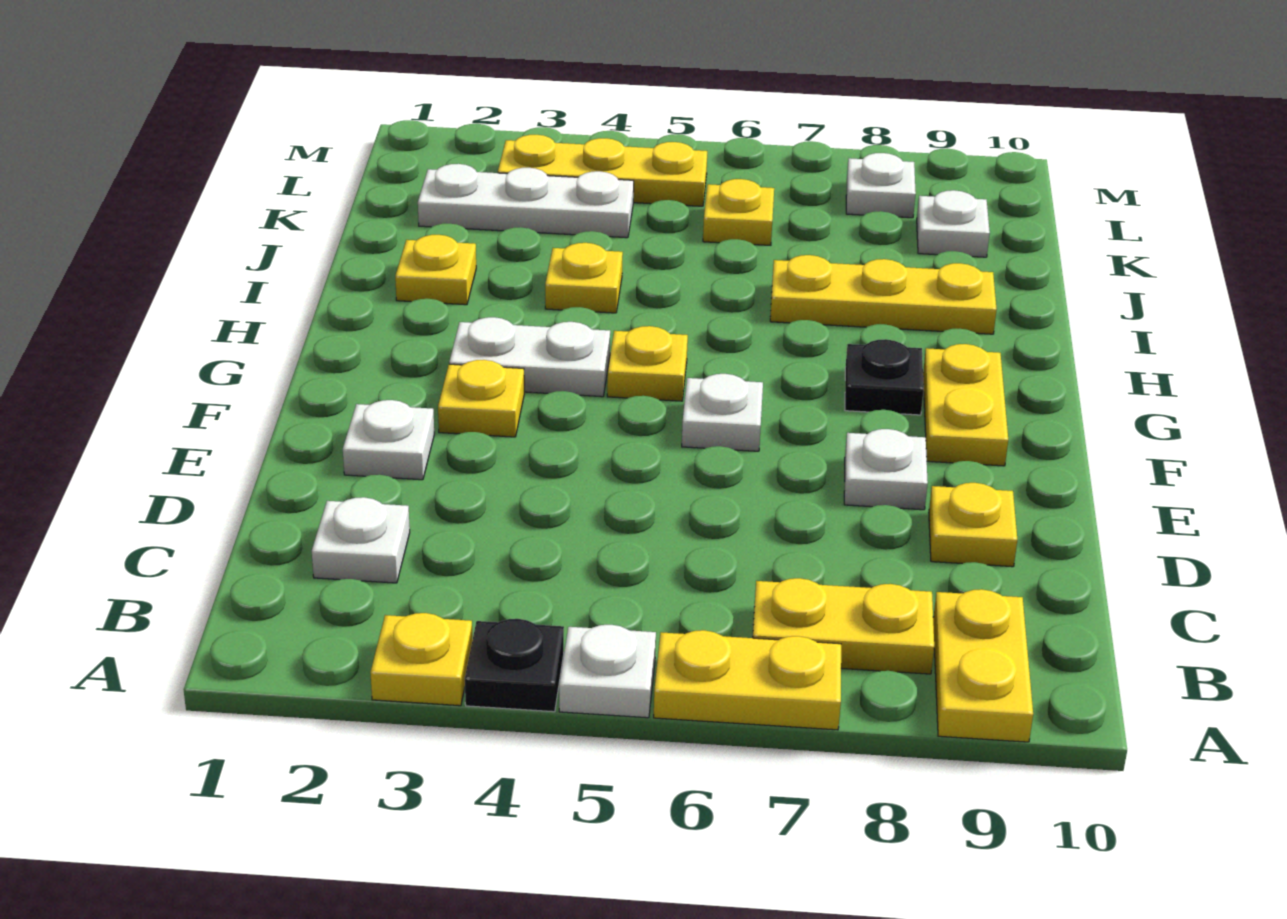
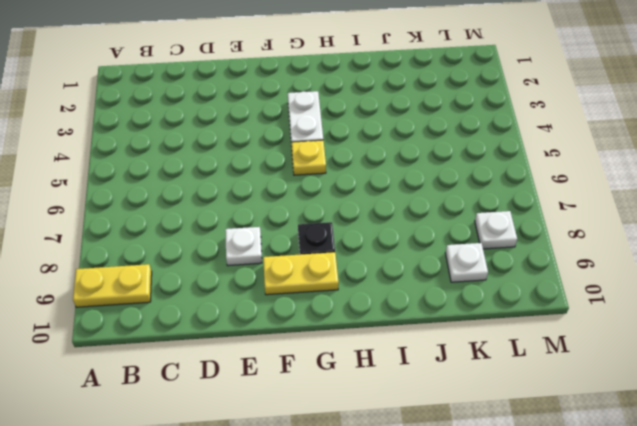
none -> yellow plate A3 level 1
none -> black plate A4 level 1
none -> white plate A5 level 1

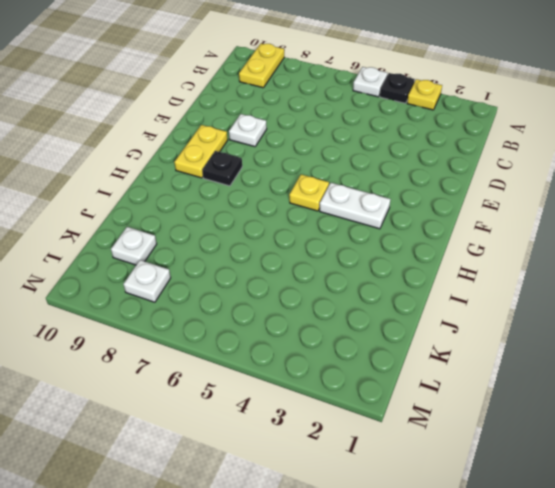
none -> yellow plate A6:A7 level 1
none -> yellow plate B7:B8 level 1
none -> white plate C2 level 1

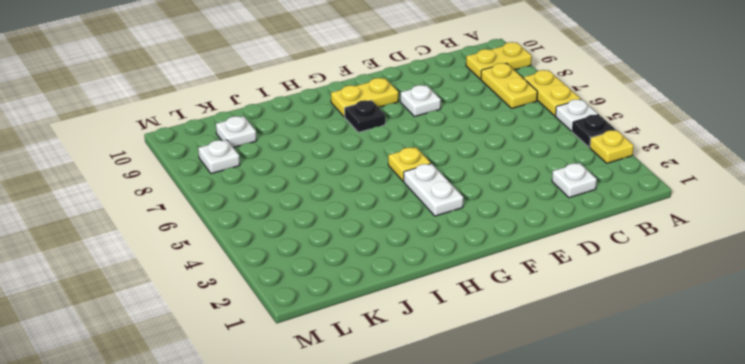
none -> yellow plate D9 level 1
none -> white plate E2 level 1
none -> yellow plate F3 level 1

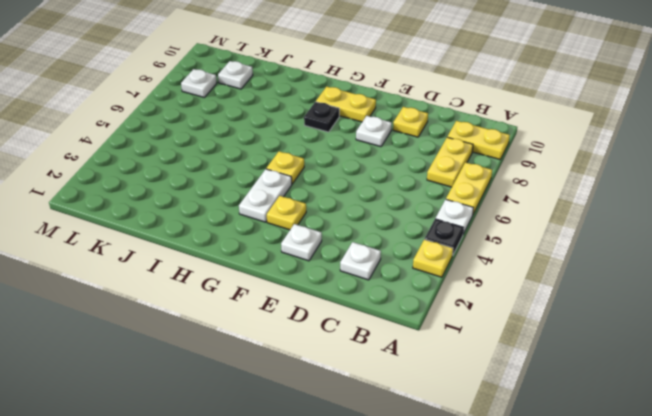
none -> white plate F6 level 1
none -> yellow plate I2 level 1
none -> yellow plate I4 level 1

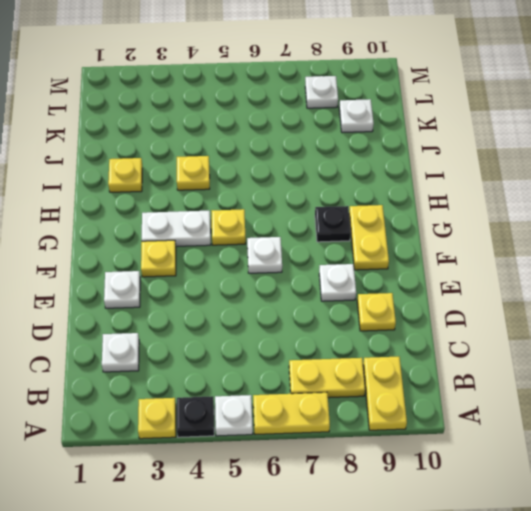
none -> yellow plate I7:I9 level 1
none -> white plate K2:K4 level 1
none -> yellow plate K6 level 1

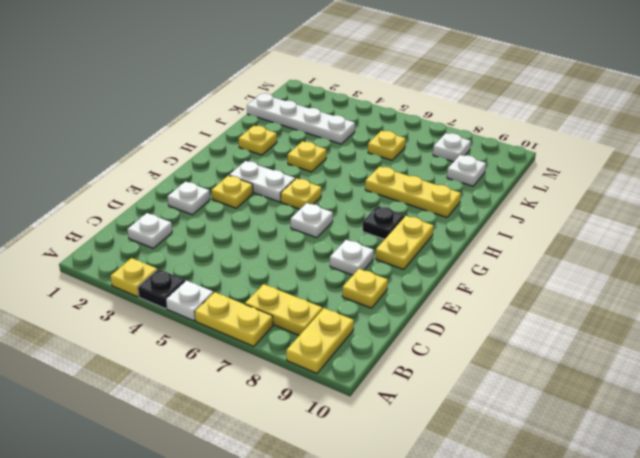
white plate K1:K4 level 1 -> white plate K2:K4 level 1
none -> yellow plate L3:L5 level 1

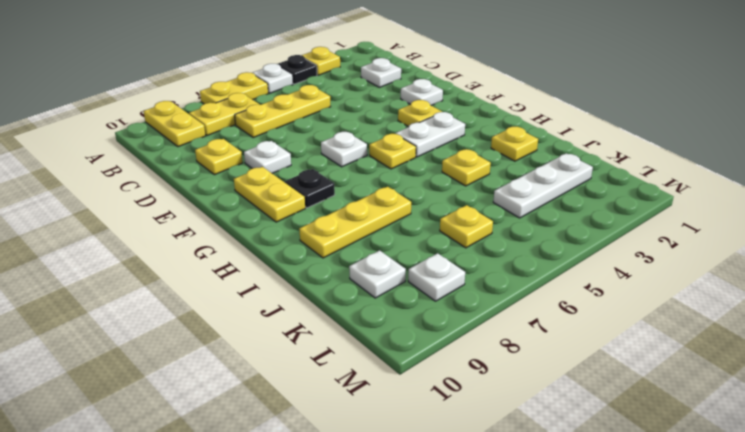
yellow plate C5:C7 level 1 -> yellow plate L3:L5 level 1

